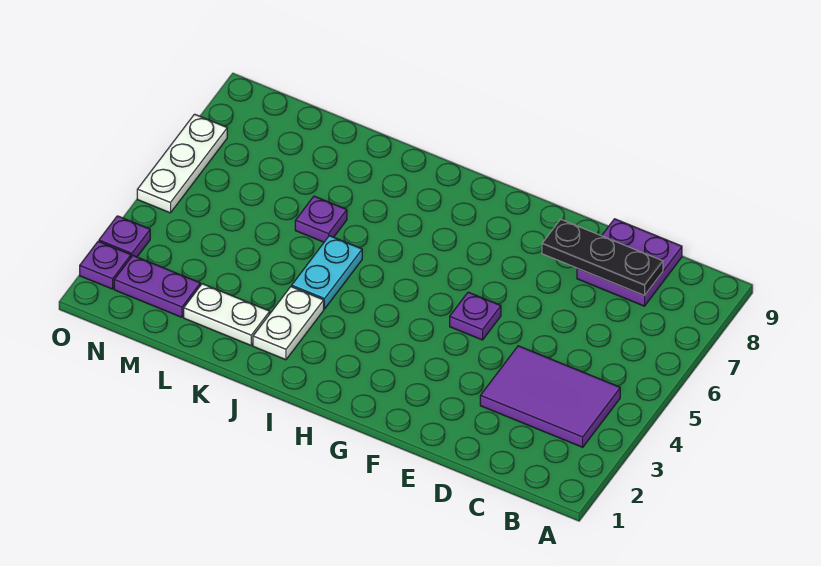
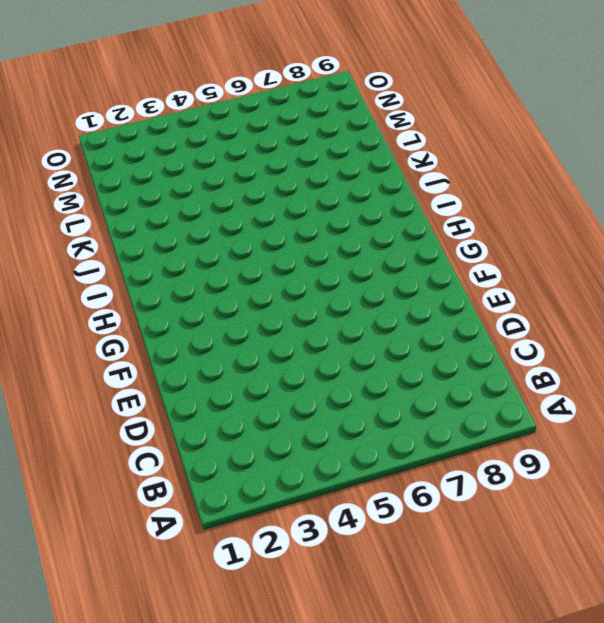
none -> purple tile B3:D4 level 1
none -> purple plate C8:D9 level 1
none -> purple plate F5 level 1

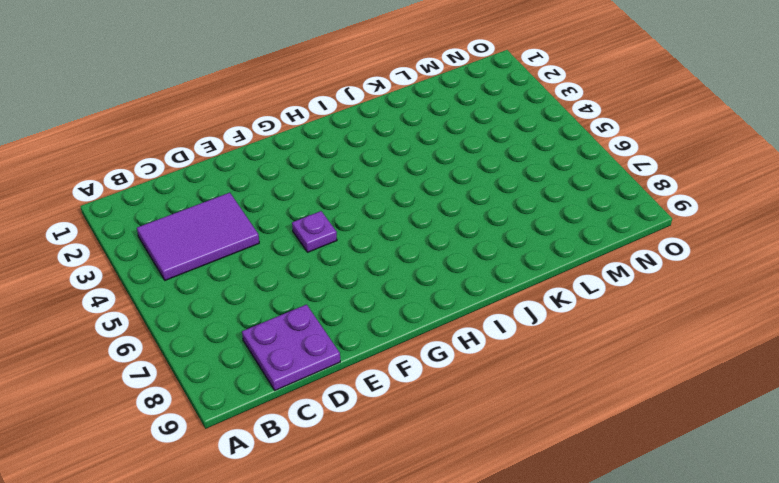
none -> white plate J2:J3 level 1
none -> cyan plate J4:J5 level 1
none -> white plate K2:L2 level 1

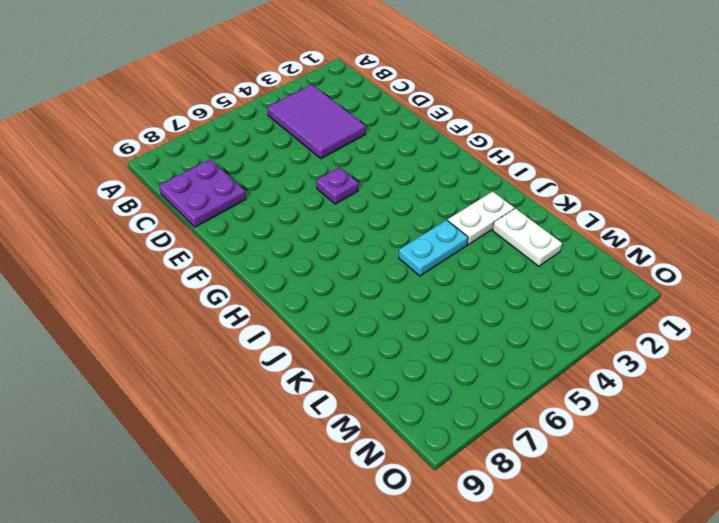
none -> purple plate K6 level 1
none -> purple plate M2:N2 level 1
none -> purple plate O2 level 1

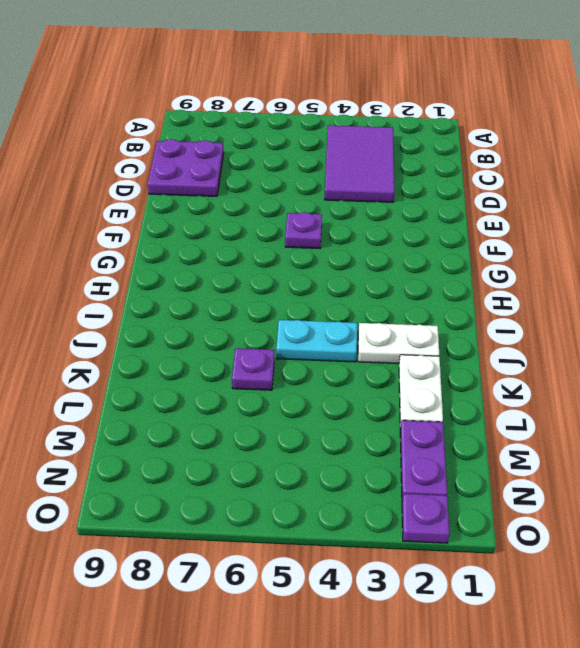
none -> purple plate O3 level 1
none -> white plate O5:O7 level 1
none -> black plate C8:E8 level 2

